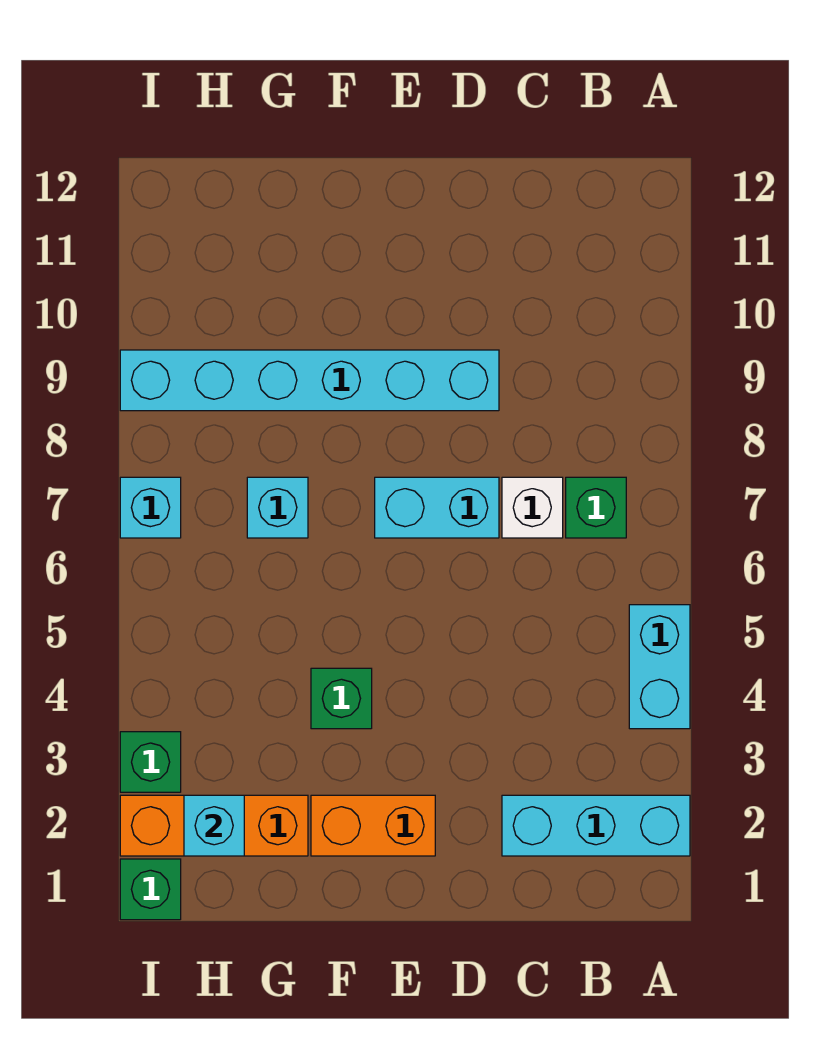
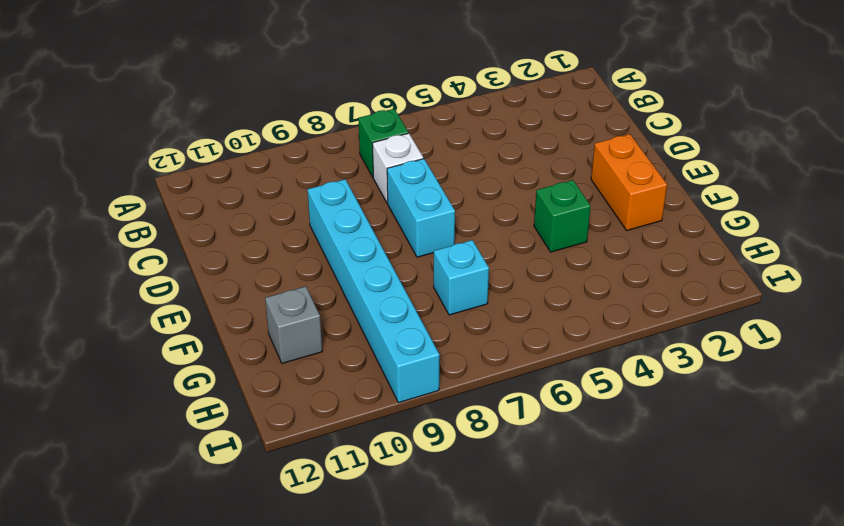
grey brick G11 level 1 -> none
none -> cyan brick A2:C2 level 1
none -> cyan brick A4:A5 level 1
none -> orange brick G2:I2 level 1

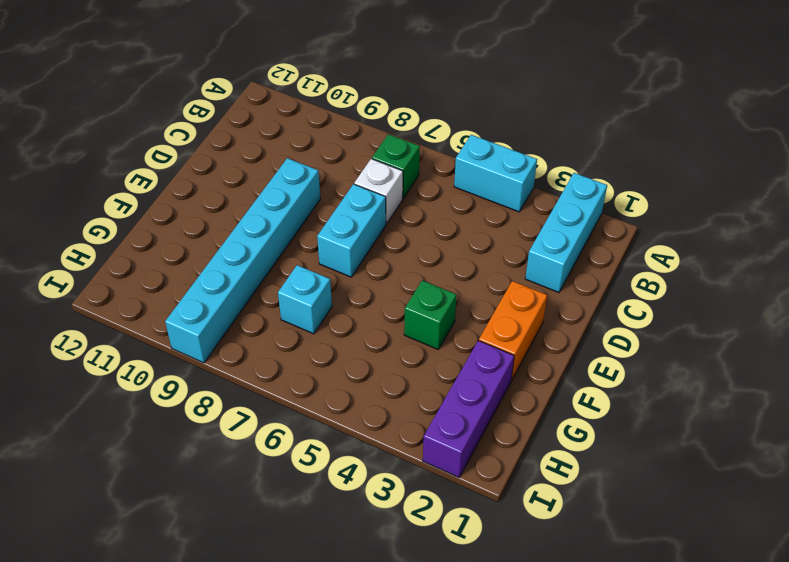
purple brick G2:I2 level 1 -> orange brick G2:I2 level 1
none -> green brick I1 level 1
none -> green brick I3 level 1
none -> cyan brick I7 level 1

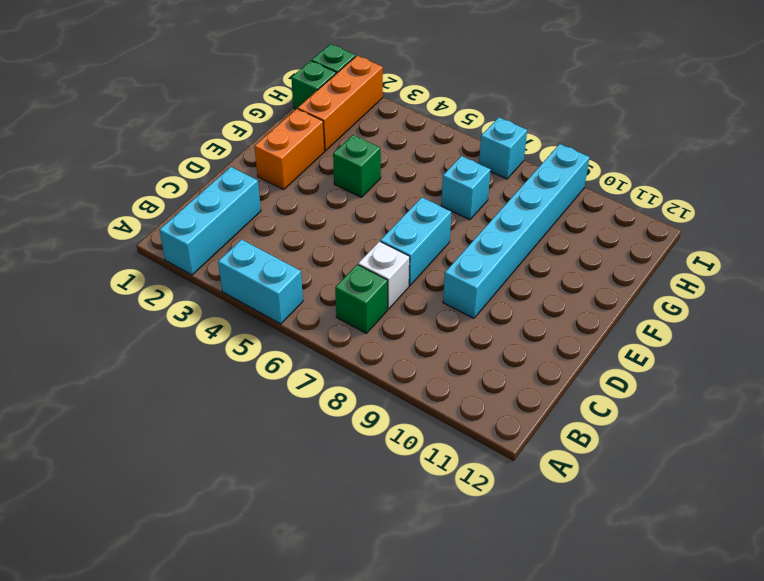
green brick H1 level 1 -> green brick I3 level 1
none -> cyan brick H2 level 2

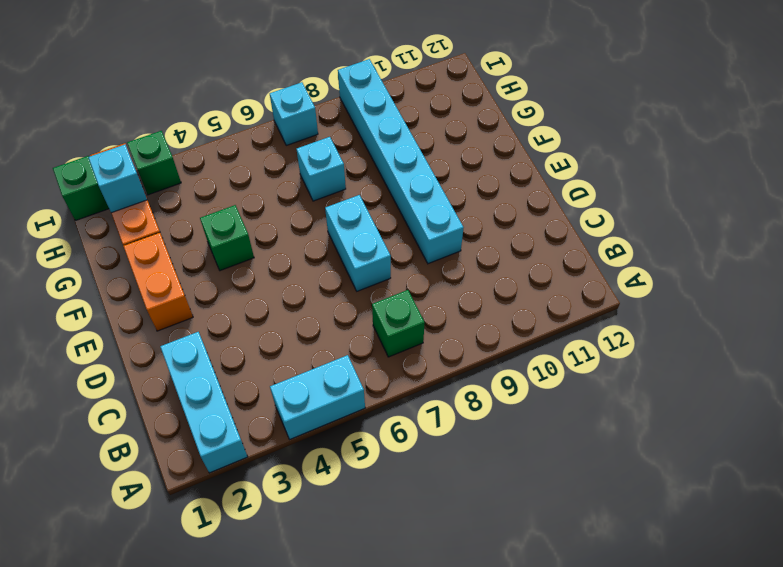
none -> white brick C7 level 1

